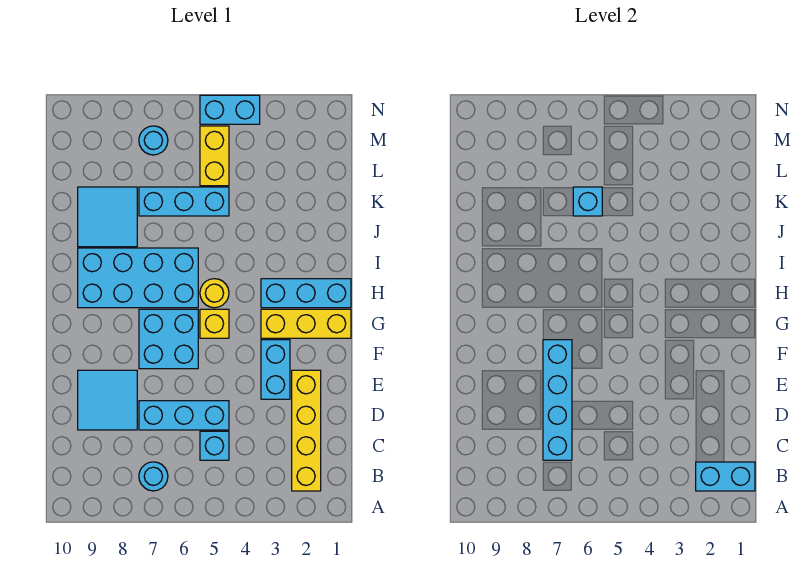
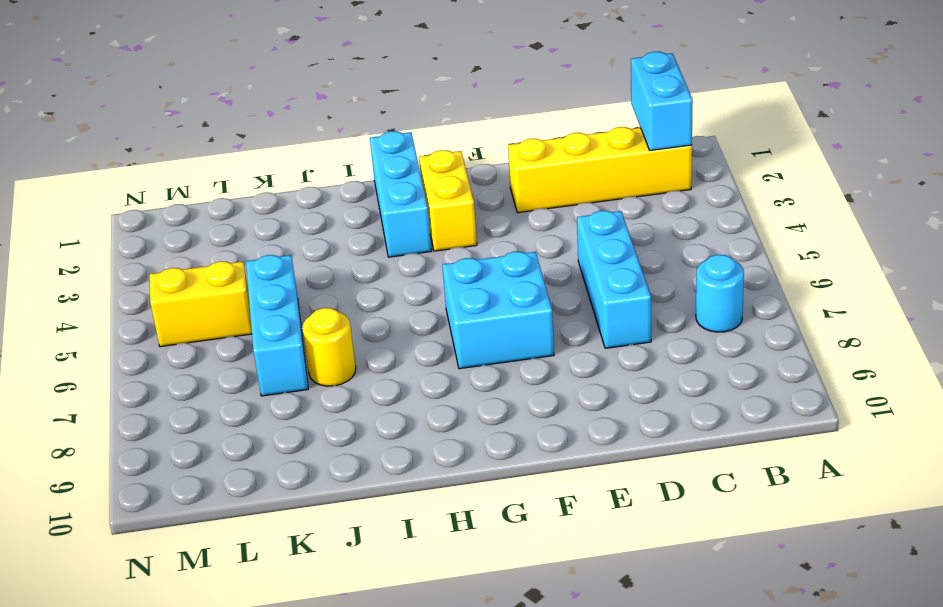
yellow brick G2:G3 level 1 -> yellow brick G1:G3 level 1
yellow round brick J7 level 1 -> yellow round brick H5 level 1
none -> cyan brick C5 level 1
none -> cyan tile D8:E9 level 1
none -> cyan brick E3:F3 level 1

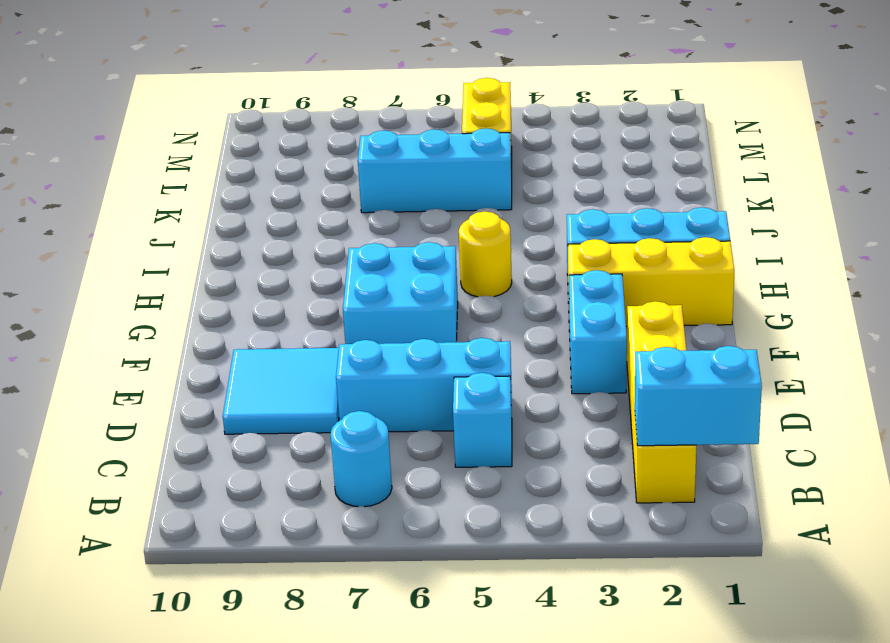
none -> yellow brick G5 level 1
none -> cyan brick H6:I9 level 1
none -> cyan tile J8:K9 level 1

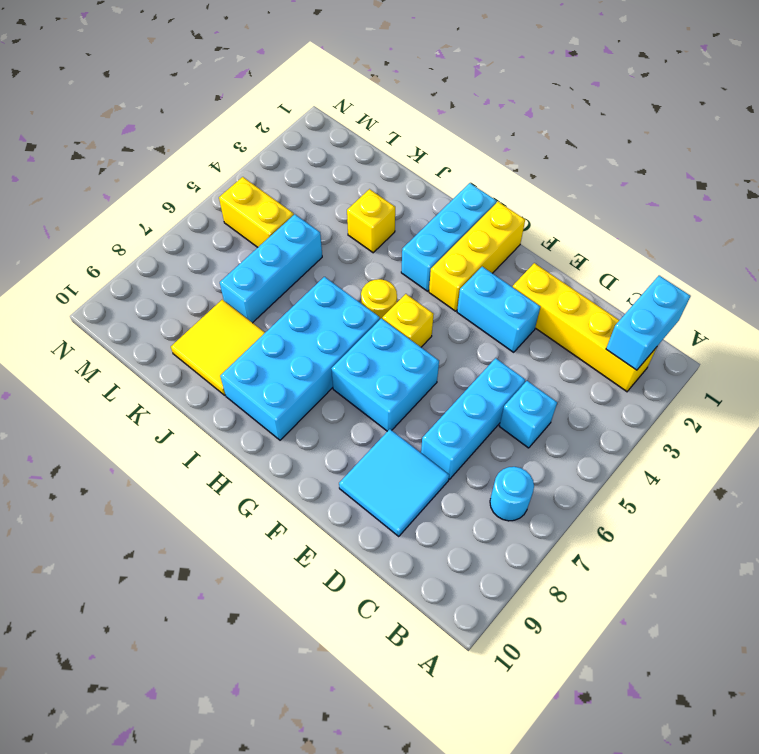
yellow brick J3 level 1 -> none
yellow tile J8:K9 level 1 -> cyan tile J8:K9 level 1
none -> cyan round brick M7 level 1
none -> cyan brick N4:N5 level 1
none -> cyan brick C7:F7 level 2

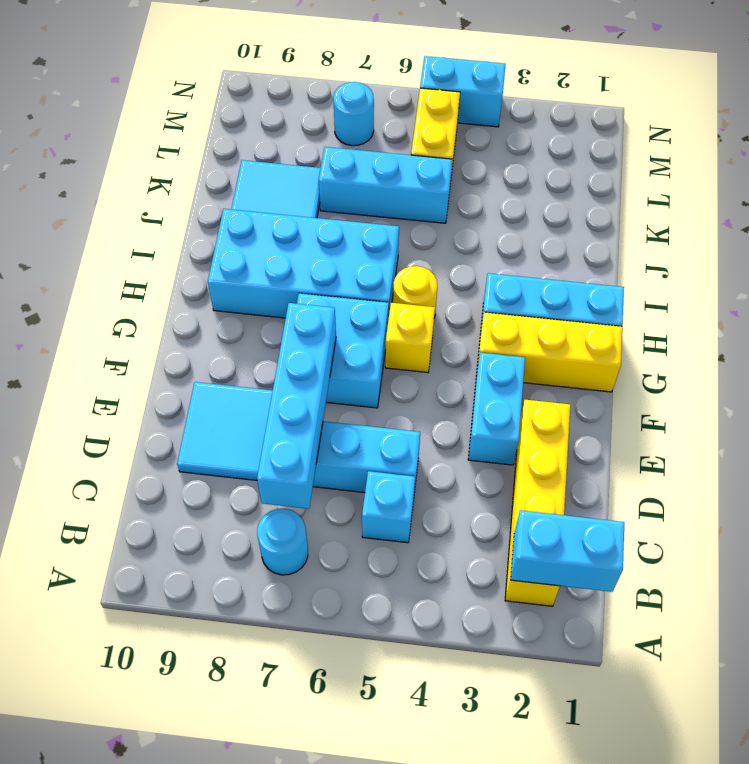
none -> cyan brick K6 level 2

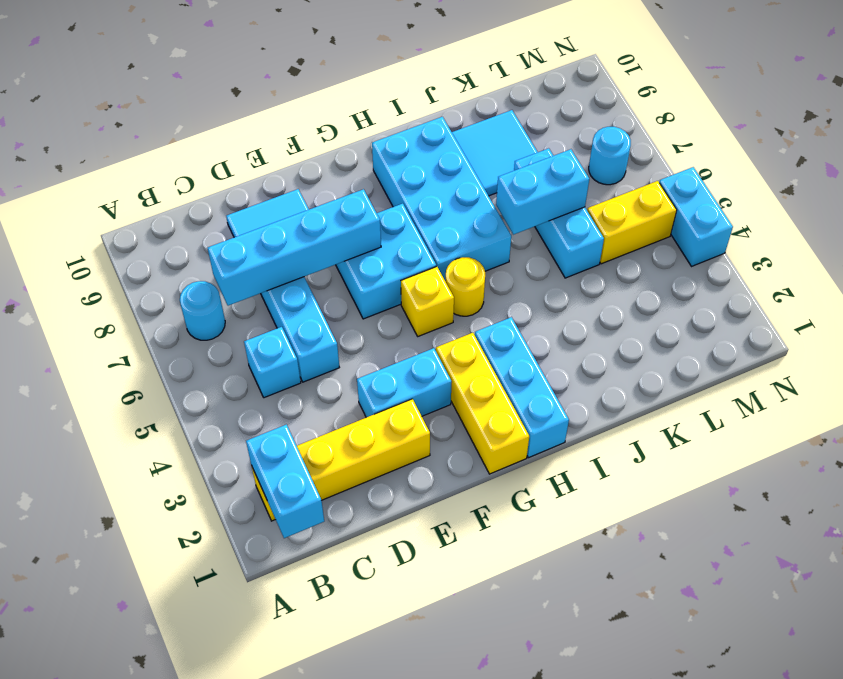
cyan brick J6:K6 level 2 -> cyan brick K6 level 2

